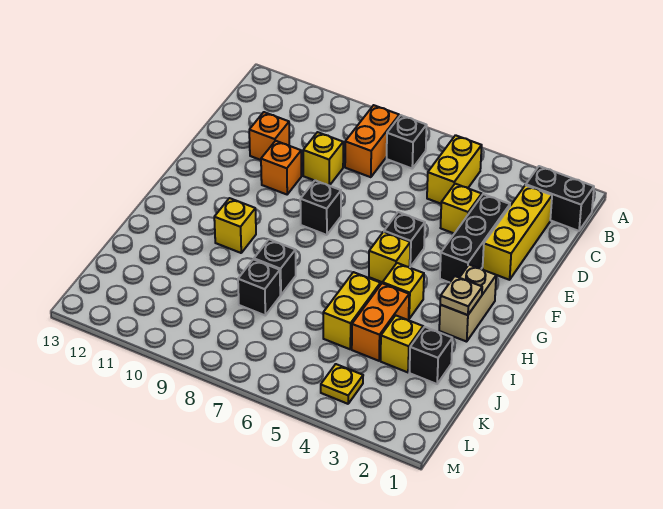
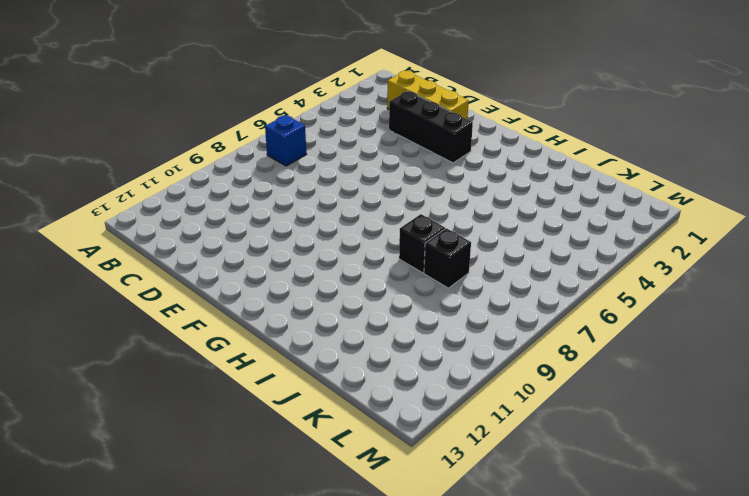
blue brick B7 level 1 -> black brick B7 level 1
none -> black brick B1:B2 level 1
none -> yellow brick B5:C5 level 1
none -> orange brick B8:C8 level 1

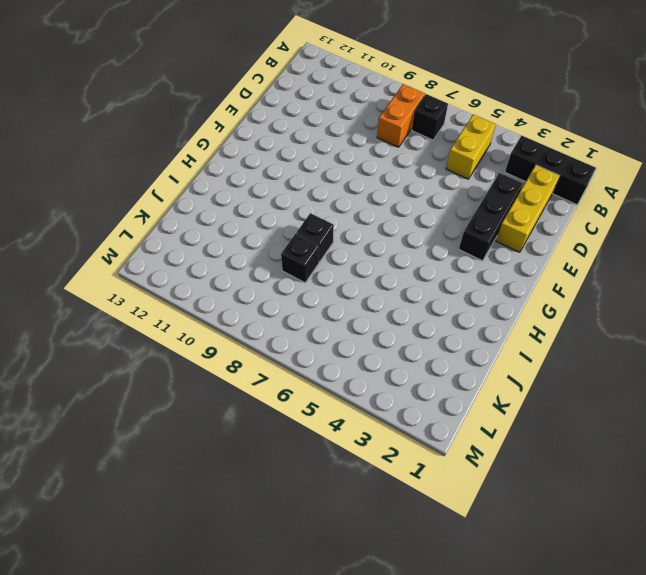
black brick B1:B3 level 1 -> black brick B1:B2 level 1
none -> yellow brick D4 level 1
none -> yellow brick D9 level 1
none -> orange brick D11 level 1

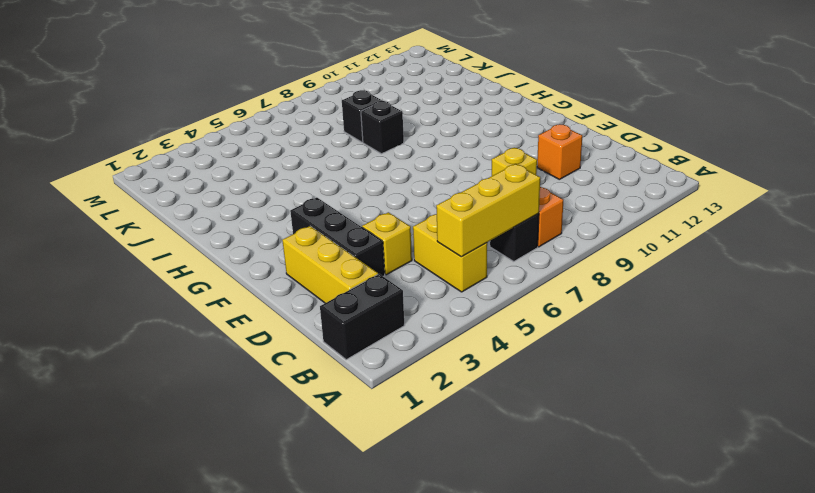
yellow brick B5:B7 level 2 -> none
none -> orange brick E10 level 1
none -> black brick F5 level 1
none -> black brick F8 level 1

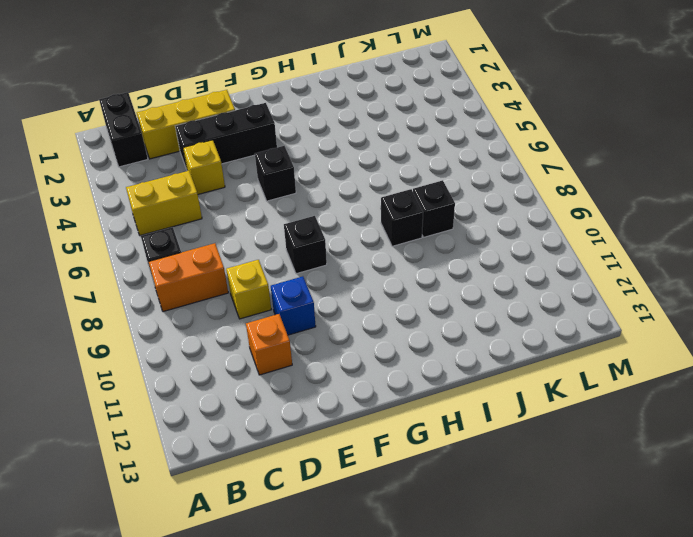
blue brick E10 level 1 -> orange brick E10 level 1
none -> tan brick G2:H2 level 1
none -> yellow brick G5 level 1
none -> yellow brick H4 level 1

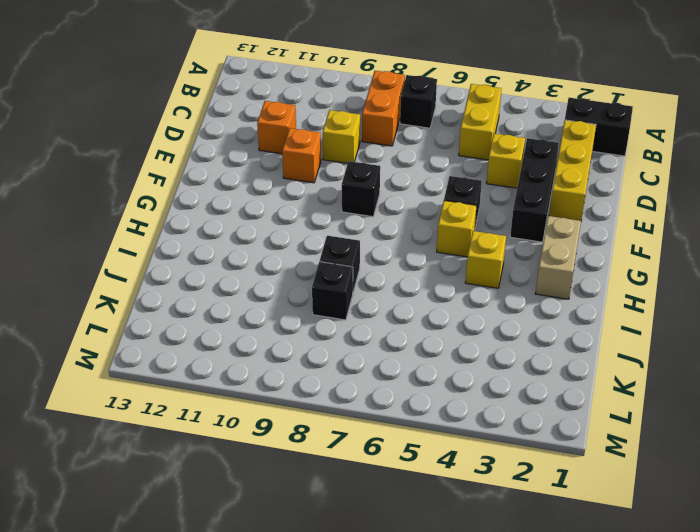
none -> yellow brick H10 level 1
none -> orange brick I4:J4 level 1
none -> yellow brick I5:J5 level 1

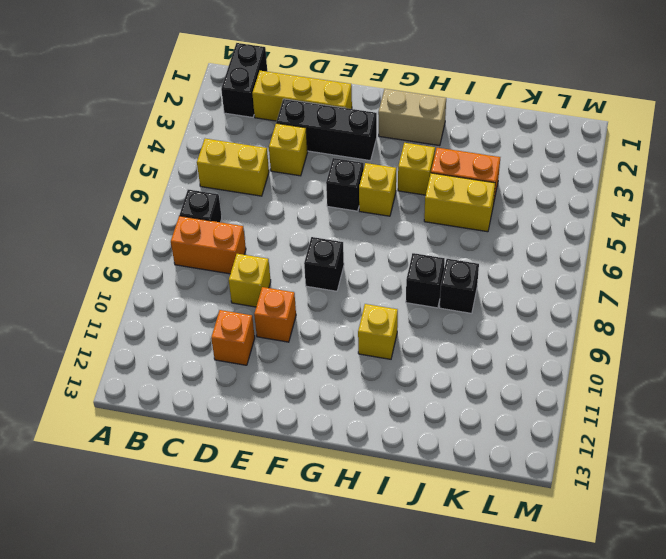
none -> black brick J2 level 1
none -> yellow brick J3 level 1
none -> yellow plate L4 level 1

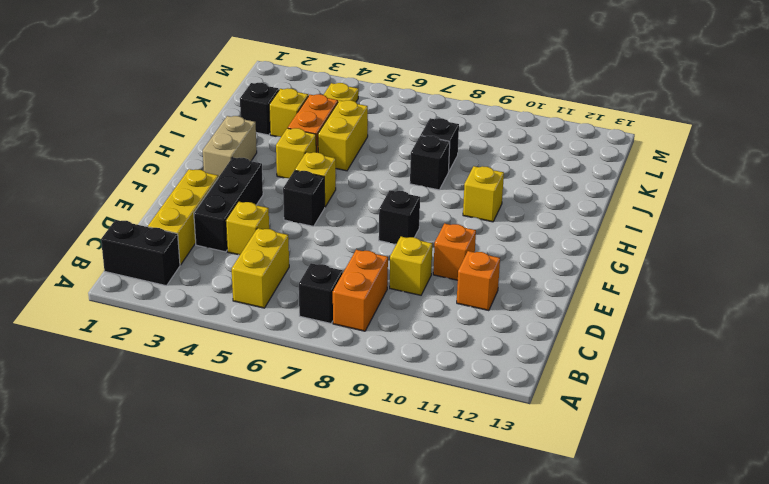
none -> tan plate H2 level 2

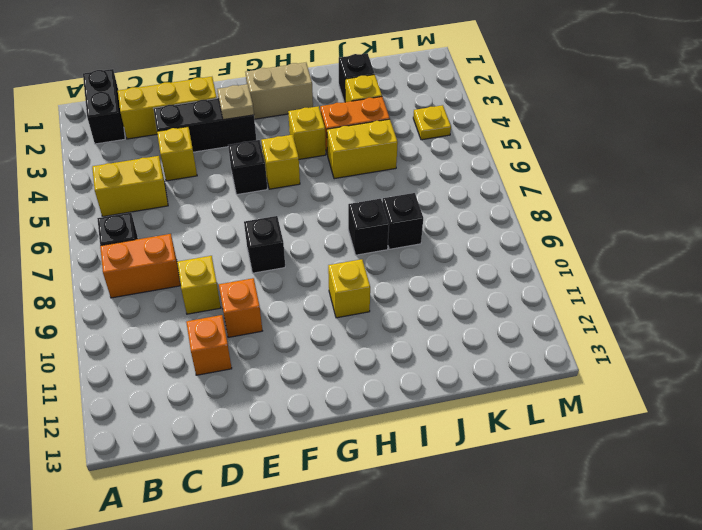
tan plate F3 level 2 -> tan plate H2 level 2

